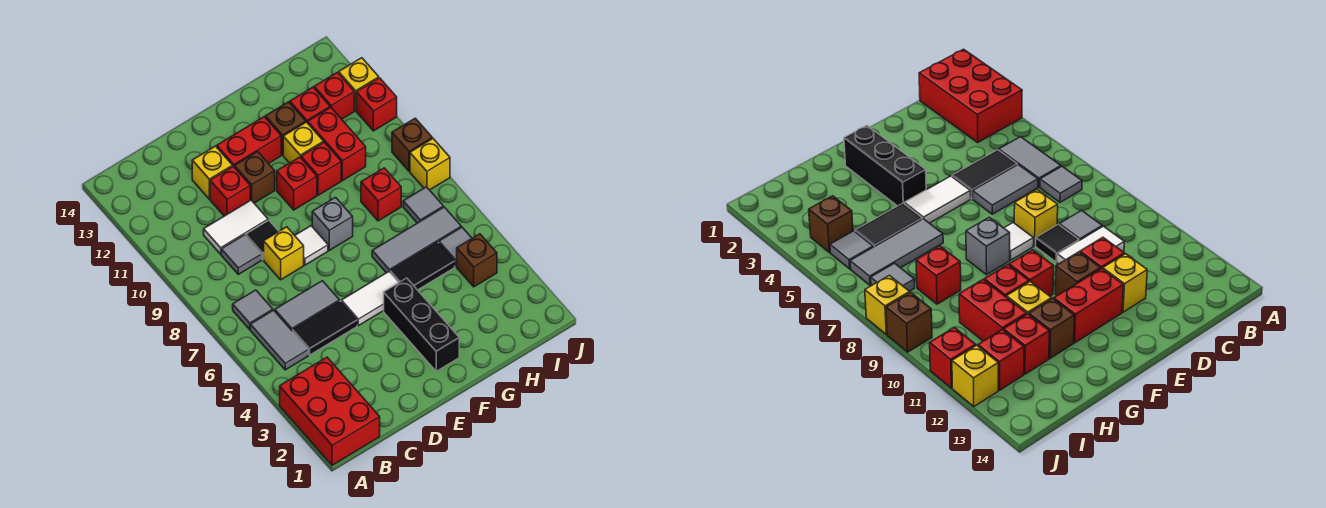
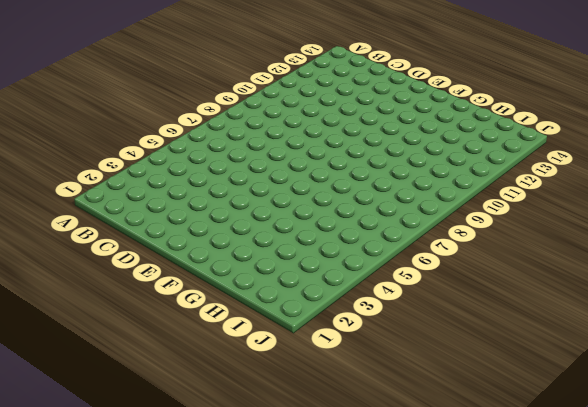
none -> red brick A1:B3 level 1
none -> grey tile B5:B6 level 1
none -> grey tile B7 level 1
none -> black tile C5:D5 level 1

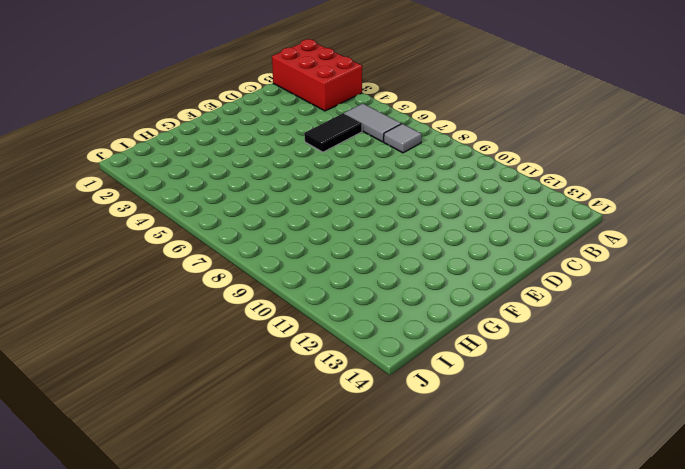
none -> grey tile C6:D6 level 1
none -> grey tile C9 level 1
none -> white tile C10:D10 level 1
none -> yellow brick D8 level 1

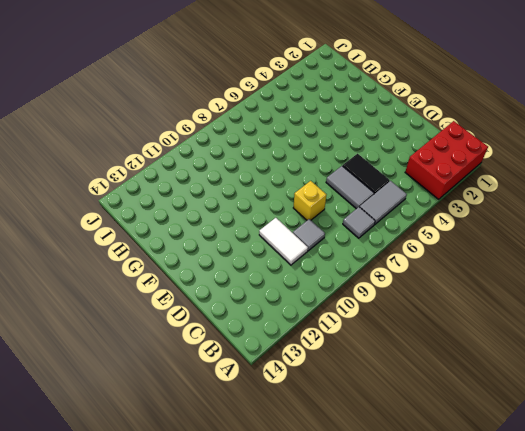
none -> black tile D9 level 1
none -> red brick D11 level 1
none -> yellow brick D12 level 1
none -> white tile E5:F5 level 1

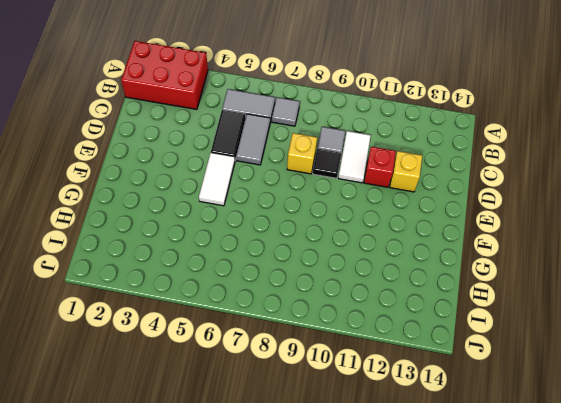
none -> white tile E8 level 1
none -> brown brick E11 level 1
none -> red brick E12:F12 level 1
none -> black brick F2:F4 level 1

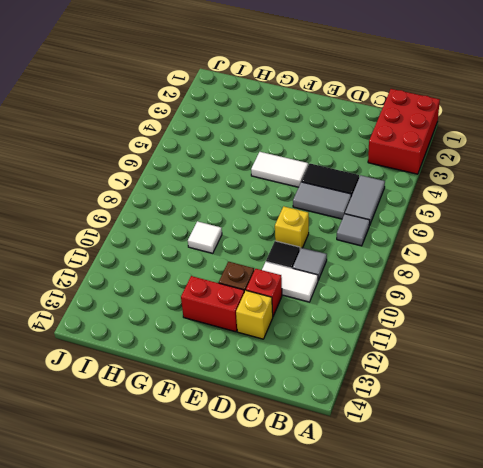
white tile G9 level 1 -> white tile E8 level 1
none -> black brick F2:F4 level 1
none -> grey brick F8 level 1
none -> red brick F10 level 1
none -> black tile G5:H5 level 1

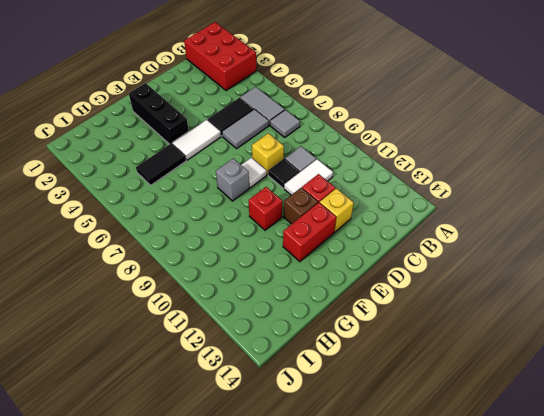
none -> grey tile G6:I6 level 1
none -> red brick G10 level 1
none -> yellow brick G11 level 1
none -> brown brick G12 level 1

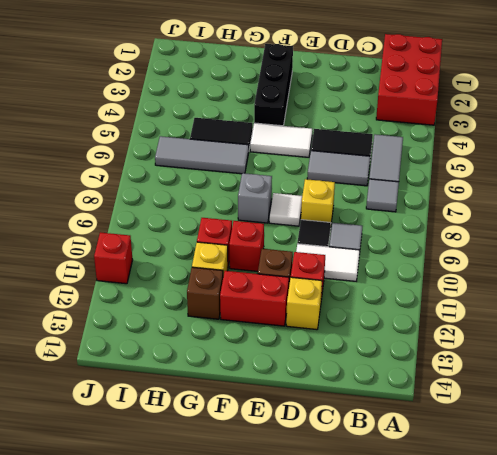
none -> red brick H8 level 1
none -> red brick H10:H11 level 1
none -> red brick H12 level 1
none -> brown brick I4 level 1

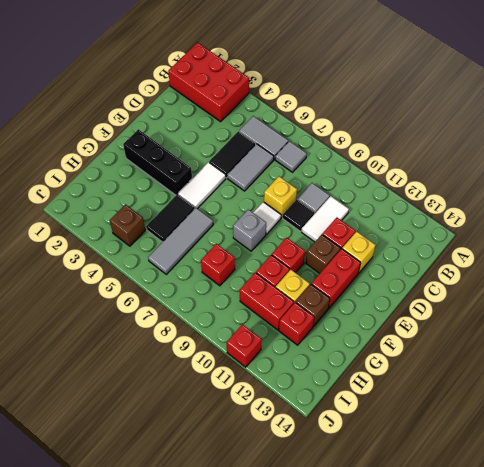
none -> grey tile I5 level 1
none -> grey tile I7 level 1
none -> red brick I12 level 1
none -> yellow brick J8 level 1

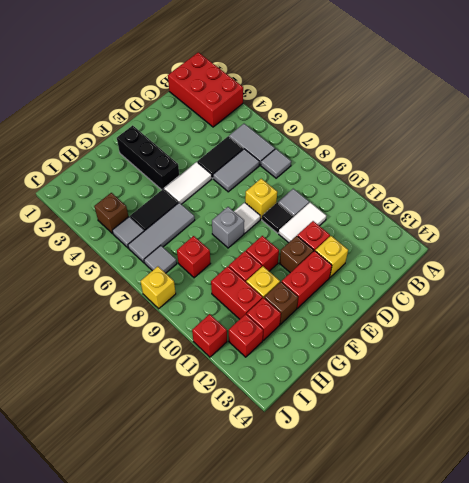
none -> brown brick J9 level 1
none -> yellow brick J12 level 1

